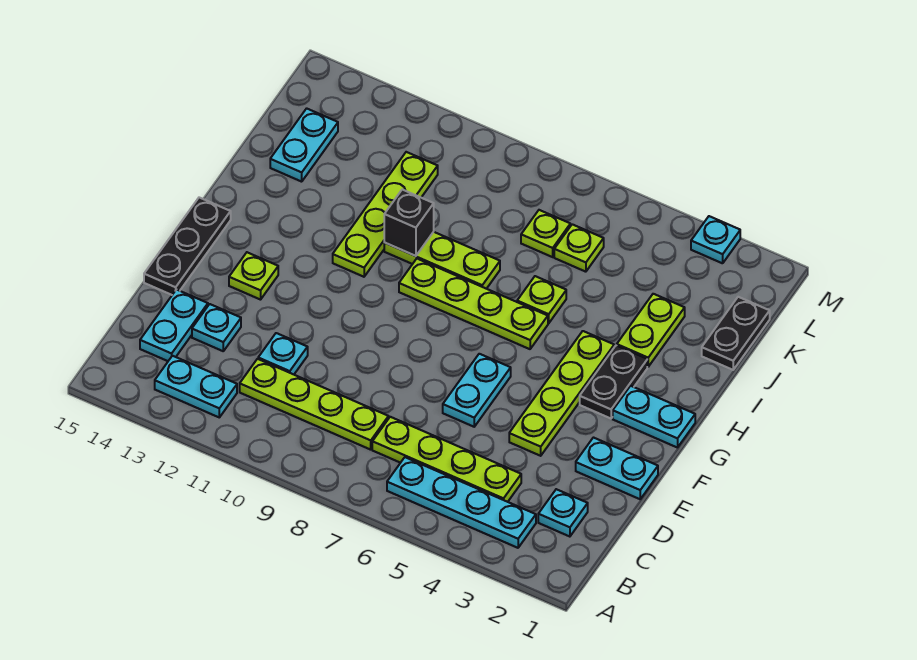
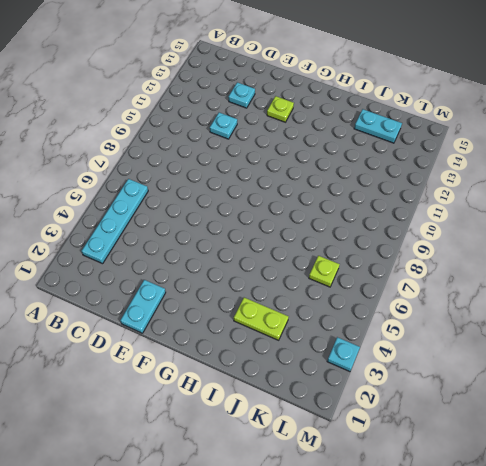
none -> cyan plate B12:B13 level 1
none -> cyan plate C2 level 1
none -> lime plate C4:C7 level 1

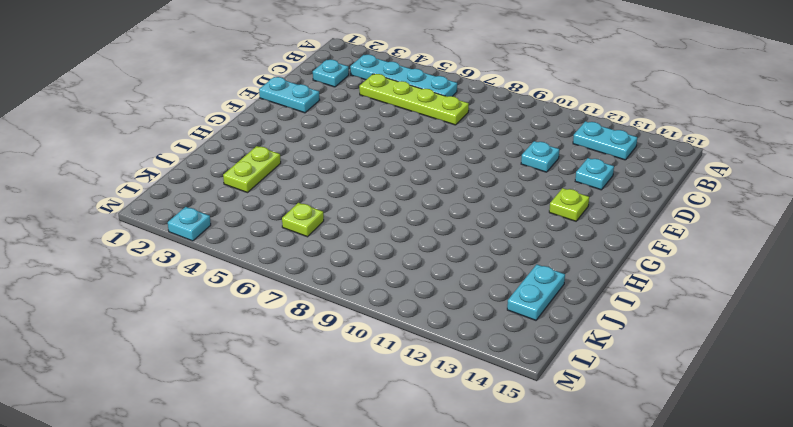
none -> lime plate C8:C11 level 1
none -> cyan plate C14:D14 level 1
none -> lime plate E4:H4 level 1

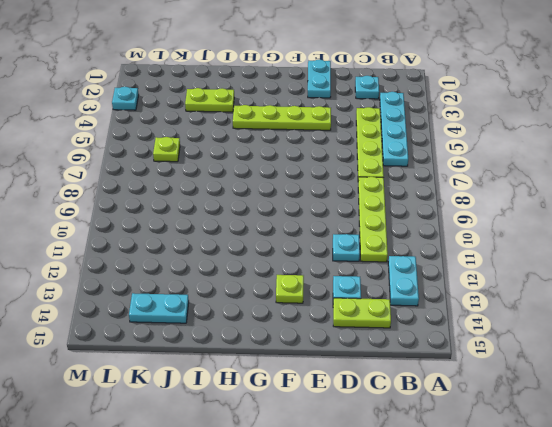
lime plate C14:D14 level 1 -> cyan plate C14:D14 level 1
none -> cyan plate E6:F6 level 1
none -> black plate E15:G15 level 1
none -> cyan plate G1:G2 level 1

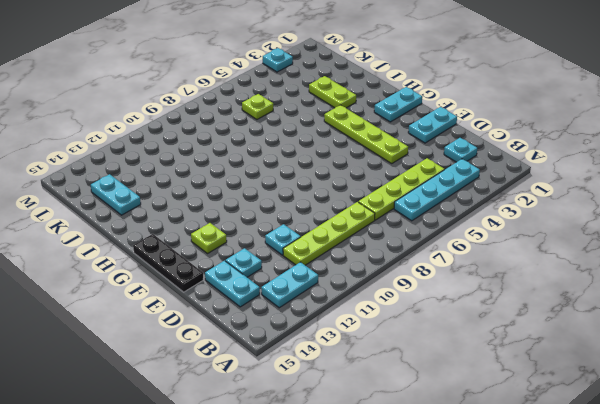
none -> cyan plate E6:F6 level 1
none -> black plate G3:H3 level 1
none -> lime plate H6:H9 level 1

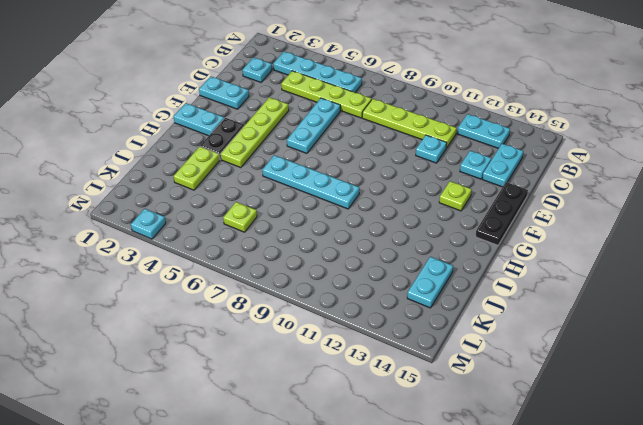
cyan plate D6:F6 level 1 -> cyan plate E6:F6 level 1
cyan plate H6:H9 level 1 -> lime plate H6:H9 level 1
none -> lime plate H11:K11 level 1
none -> lime plate I6 level 1
none -> lime plate I8:I10 level 1

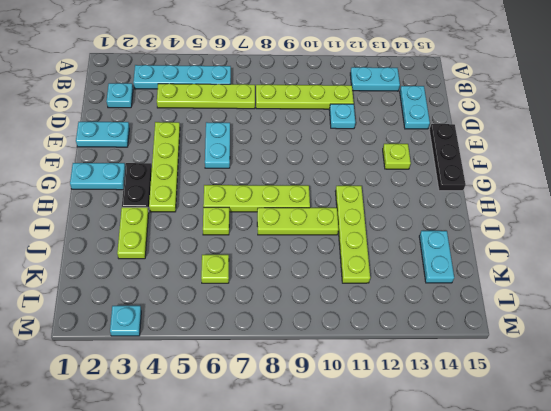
none -> cyan plate D13 level 1
none -> black plate J1:K1 level 1
none -> lime plate K7 level 1

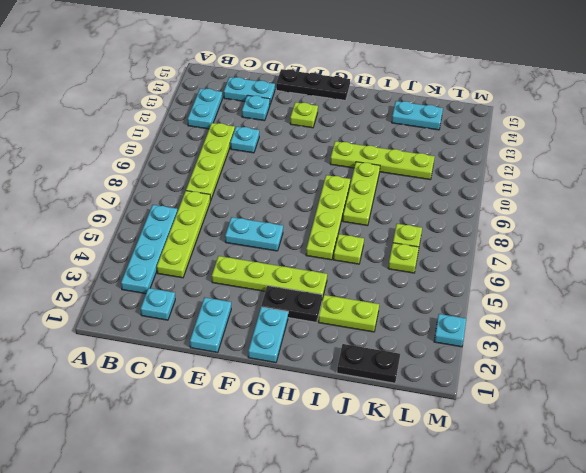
none -> black brick I10 level 2

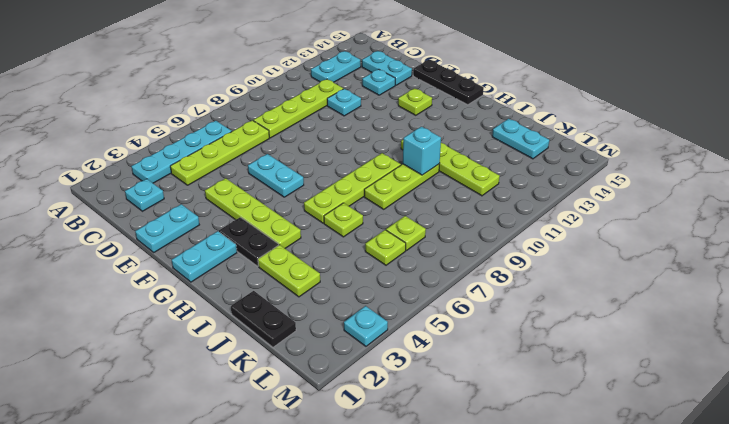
cyan brick I10 level 2 -> black brick I10 level 2

